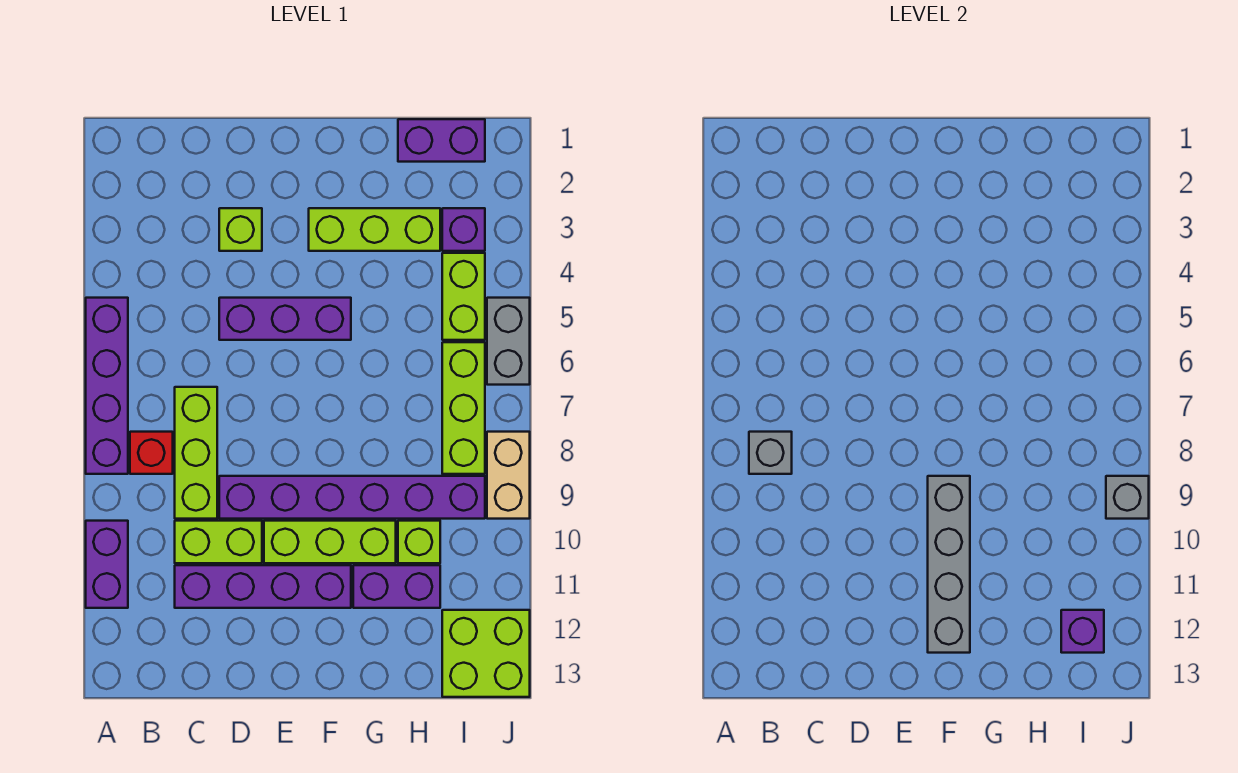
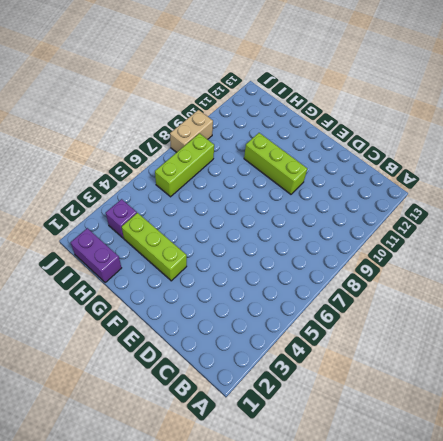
none -> purple brick A5:A8 level 1
none -> purple brick A10:A11 level 1
none -> red brick B8 level 1

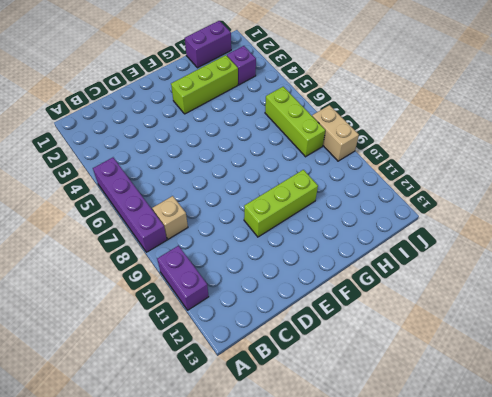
tan brick B8 level 1 -> red brick B8 level 1
none -> lime brick C7:C9 level 1
none -> lime brick C10:D10 level 1
none -> purple brick C11:F11 level 1

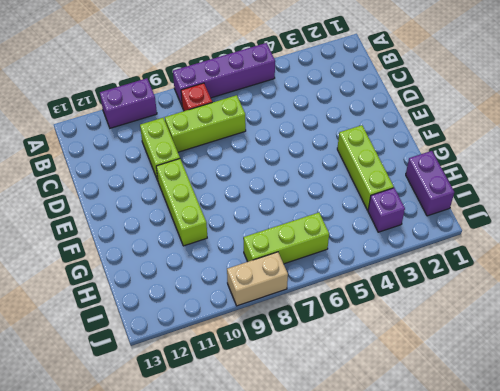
none -> purple brick C11:F11 level 1
none -> lime brick D3 level 1
none -> purple brick D5:F5 level 1

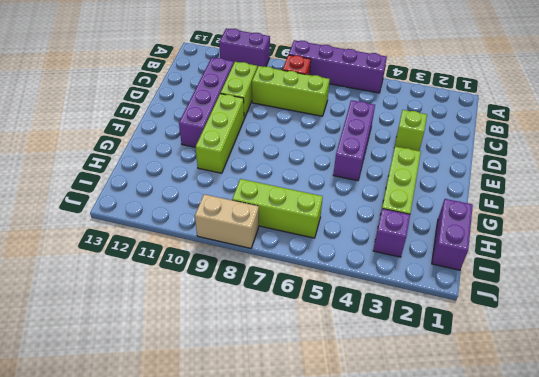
none -> purple brick D9:I9 level 1
none -> purple brick G11:H11 level 1
none -> lime brick H10 level 1

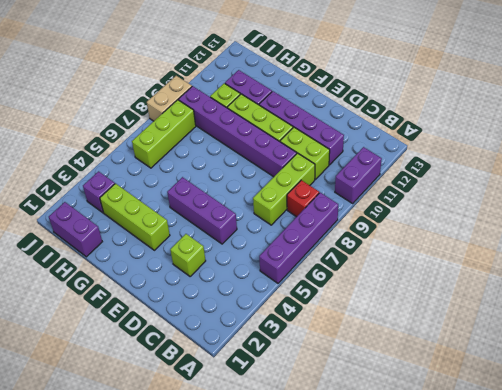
none -> lime brick I4:I5 level 1
none -> lime brick I12:J13 level 1
none -> grey brick J5:J6 level 1

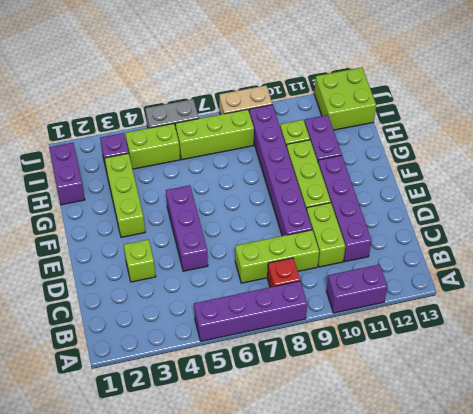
none -> grey brick B8 level 2
none -> grey brick F9:F12 level 2
none -> purple brick I12 level 2

